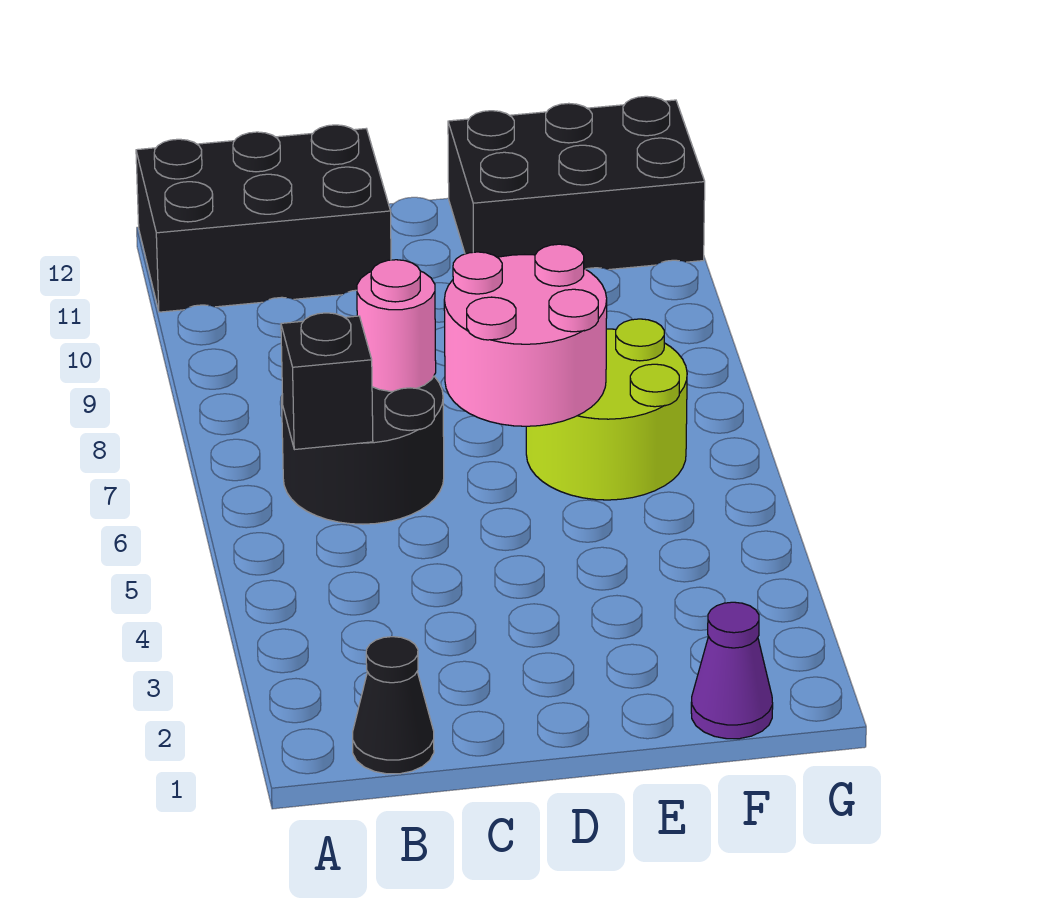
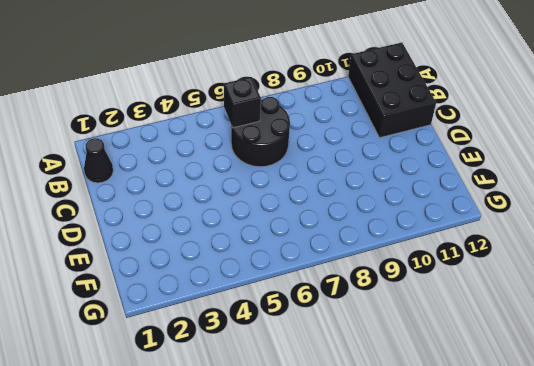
none -> lime round brick E6:F7 level 1
none -> black brick E11:G12 level 1

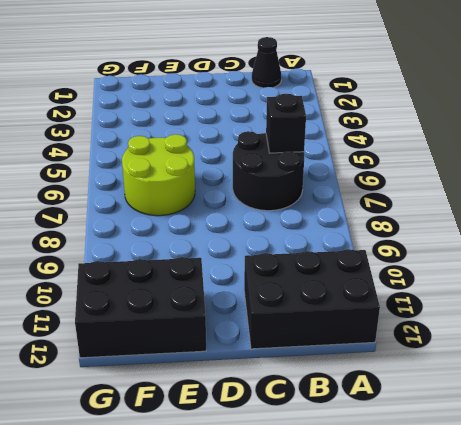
none -> purple cone F1 level 1
none -> pink round brick C7 level 2

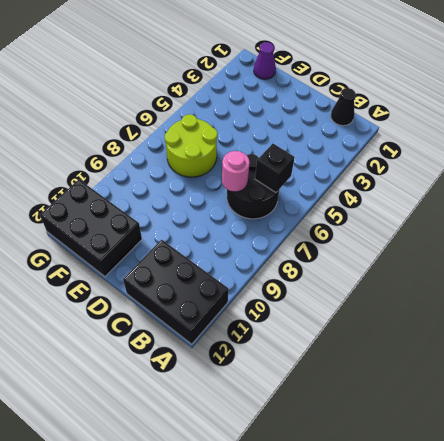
none -> pink round brick D6:E7 level 2

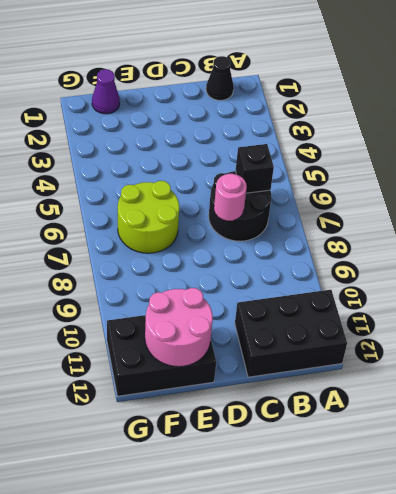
pink round brick E11:F12 level 2 -> pink round brick D6:E7 level 2

